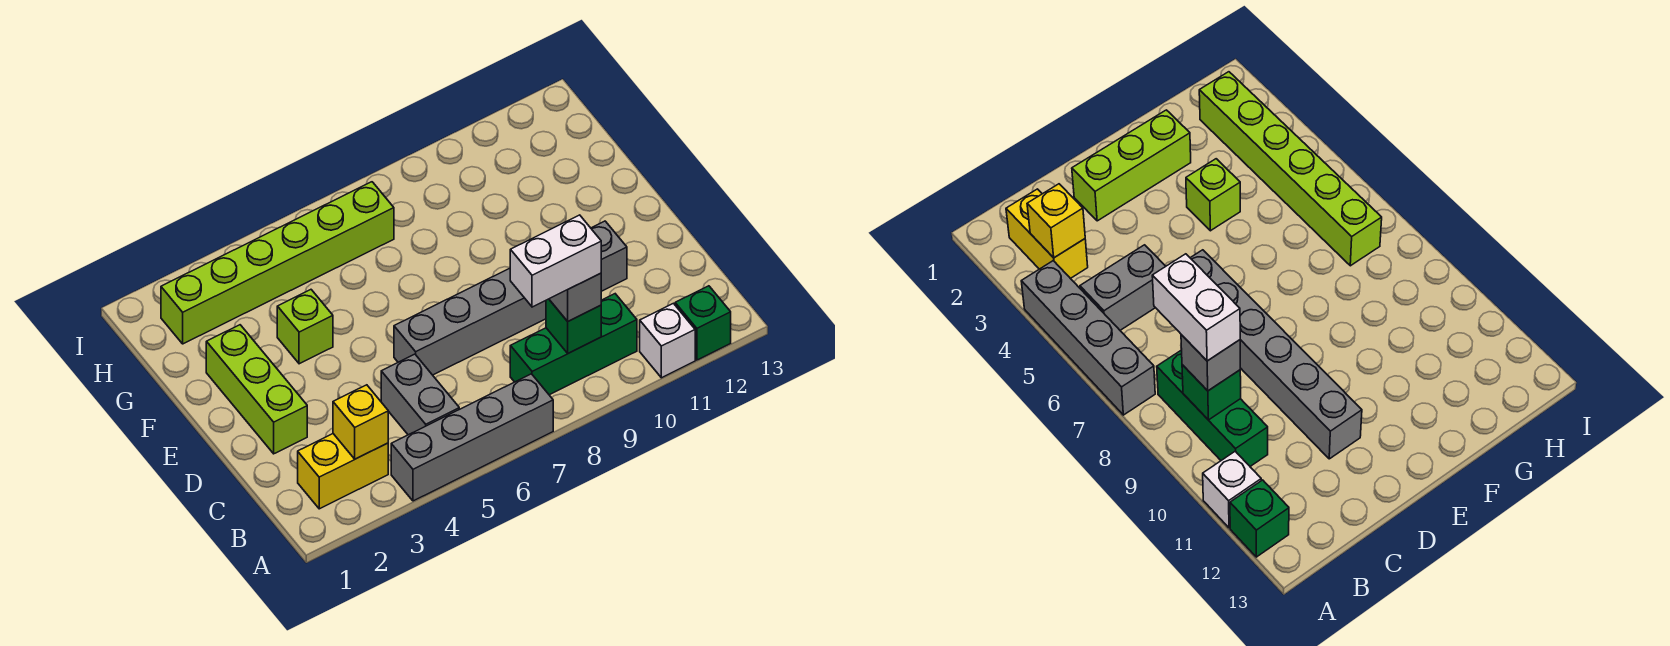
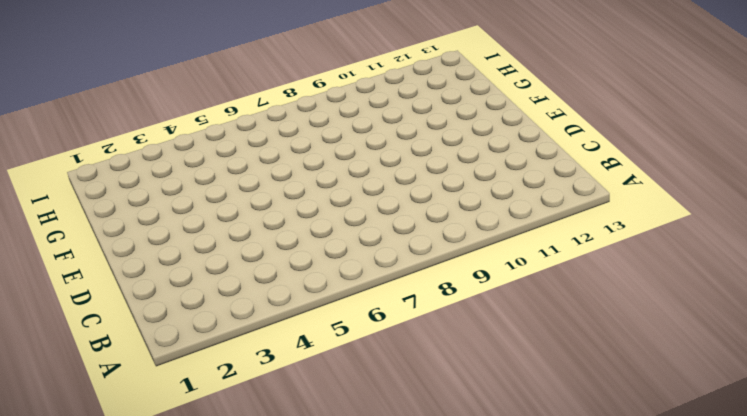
none -> grey brick A4:A7 level 1
none -> white brick A11 level 1
none -> green brick A12 level 1

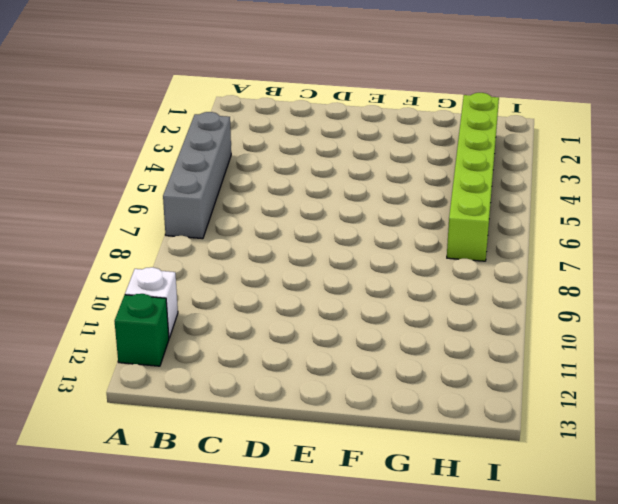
none -> yellow brick B2:B3 level 1
none -> grey brick B5:C5 level 1
none -> green brick B8:B10 level 1

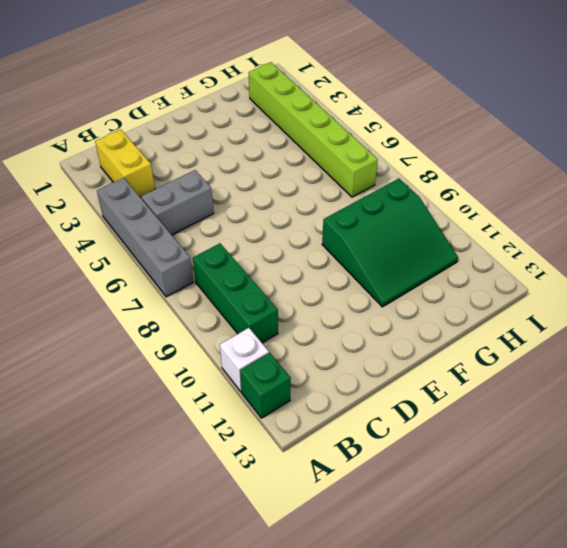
green slope F9:H11 level 1 top 9 -> none
none -> lime brick D2:F2 level 1
none -> grey brick D6:D11 level 1
none -> lime brick F4 level 1

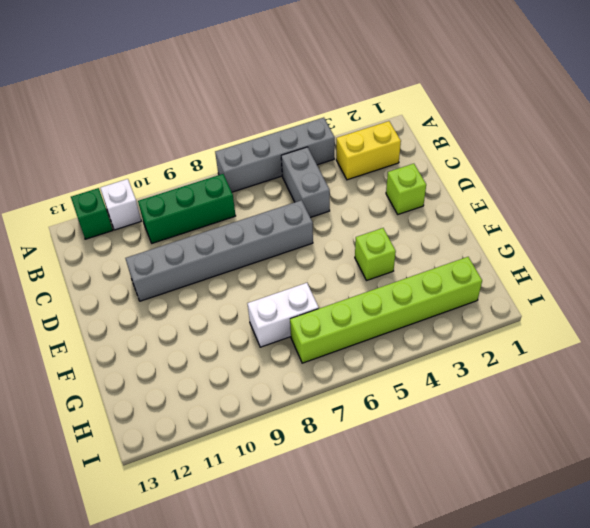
lime brick D2 level 1 -> lime brick D2:F2 level 1
white brick G7:G8 level 1 -> white brick B8:B9 level 4
none -> yellow brick B3 level 2
none -> green brick B9 level 2
none -> grey brick B9 level 3

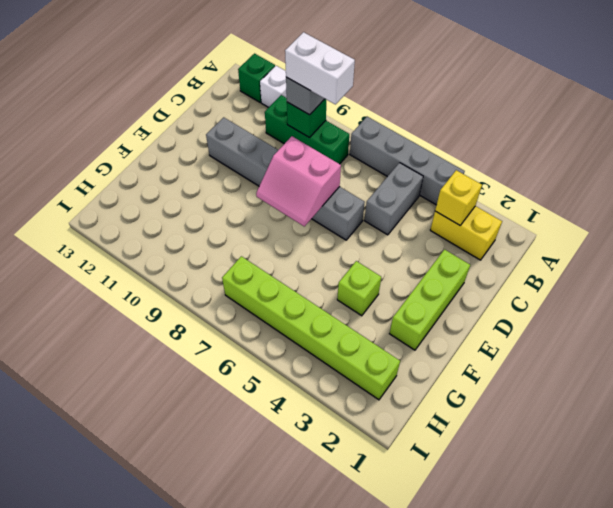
pink slope D7:E8 level 2 top D -> none

